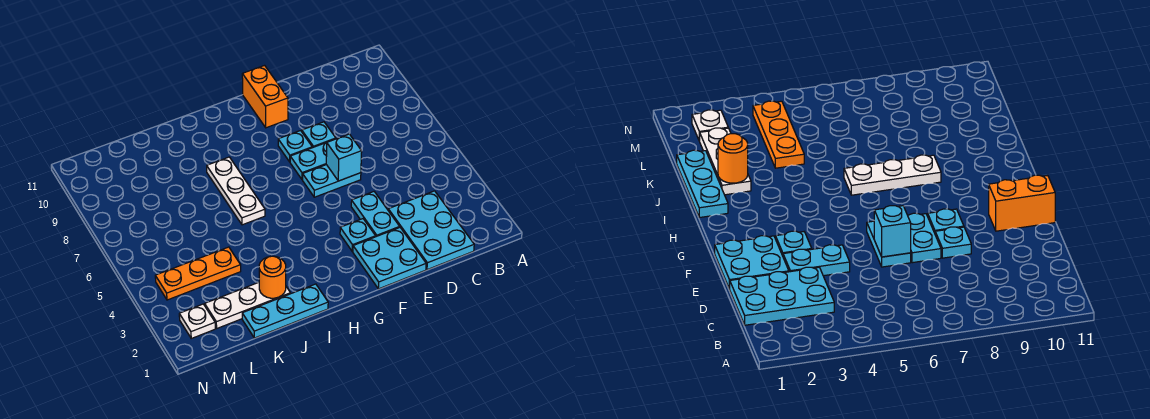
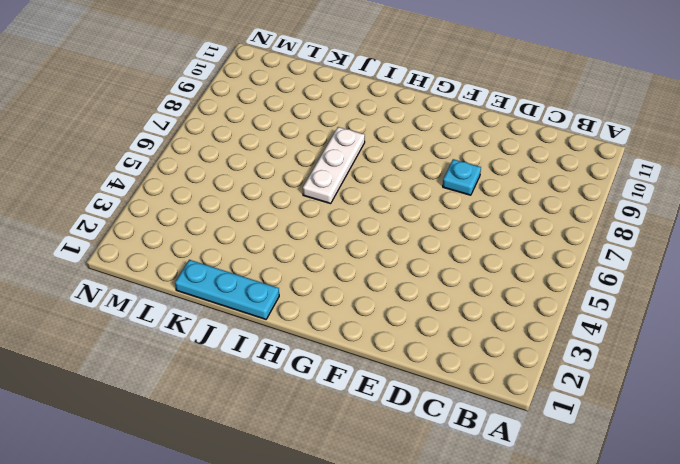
none -> cyan plate C1:D3 level 1
none -> cyan plate E1:F2 level 1
none -> cyan plate E3:E4 level 1

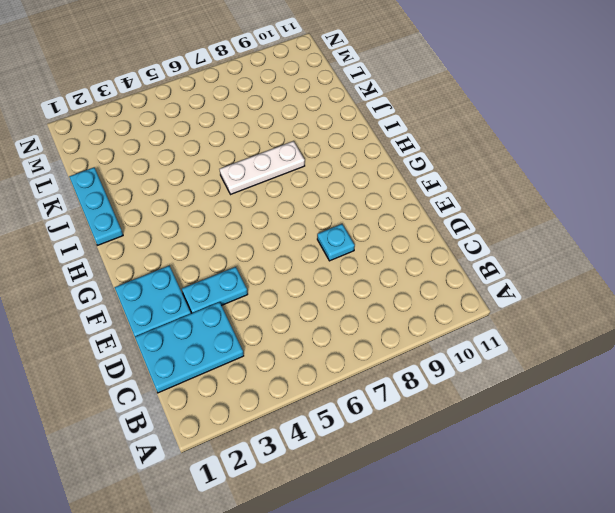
none -> cyan plate E6:F6 level 1
none -> cyan plate E7:F7 level 1
none -> cyan plate F3 level 1

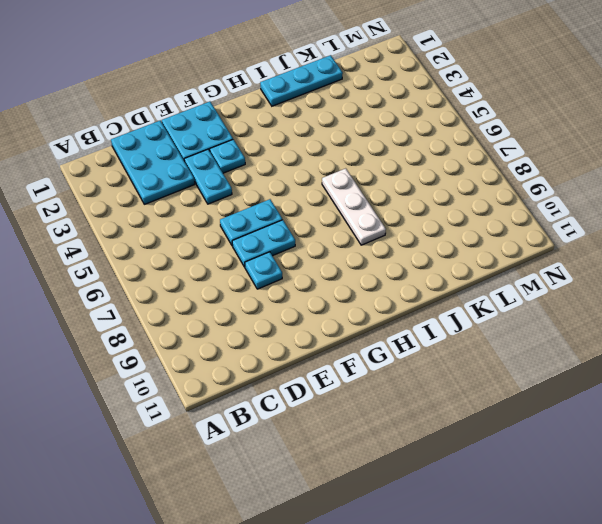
none -> cyan plate F8 level 1
none -> orange brick F10:F11 level 1
none -> white plate J2:L2 level 1

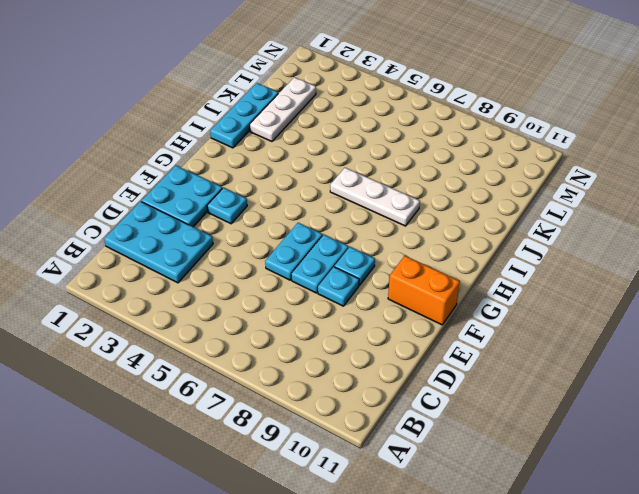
none -> cyan plate E3:E4 level 1
none -> orange plate K4:M4 level 1
none -> white plate M2 level 1

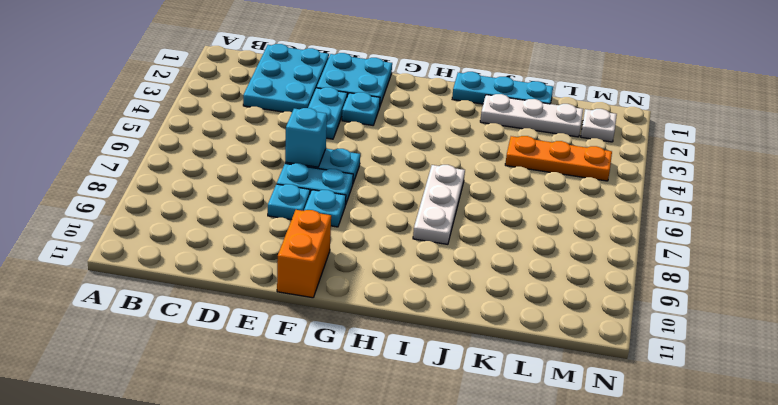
none -> orange round brick J2 level 2

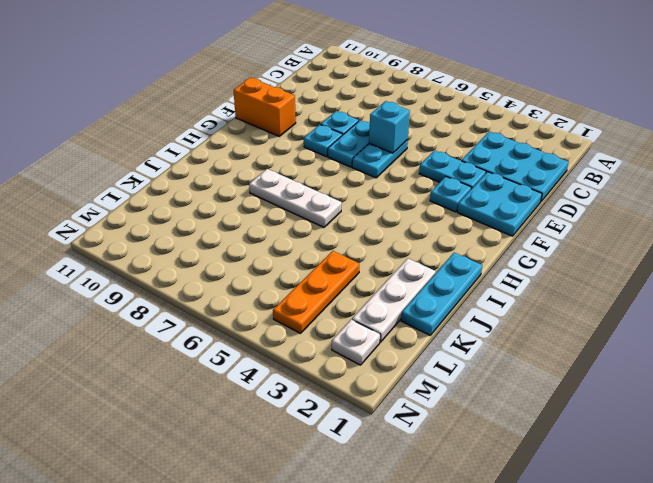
none -> orange round brick J2 level 2

